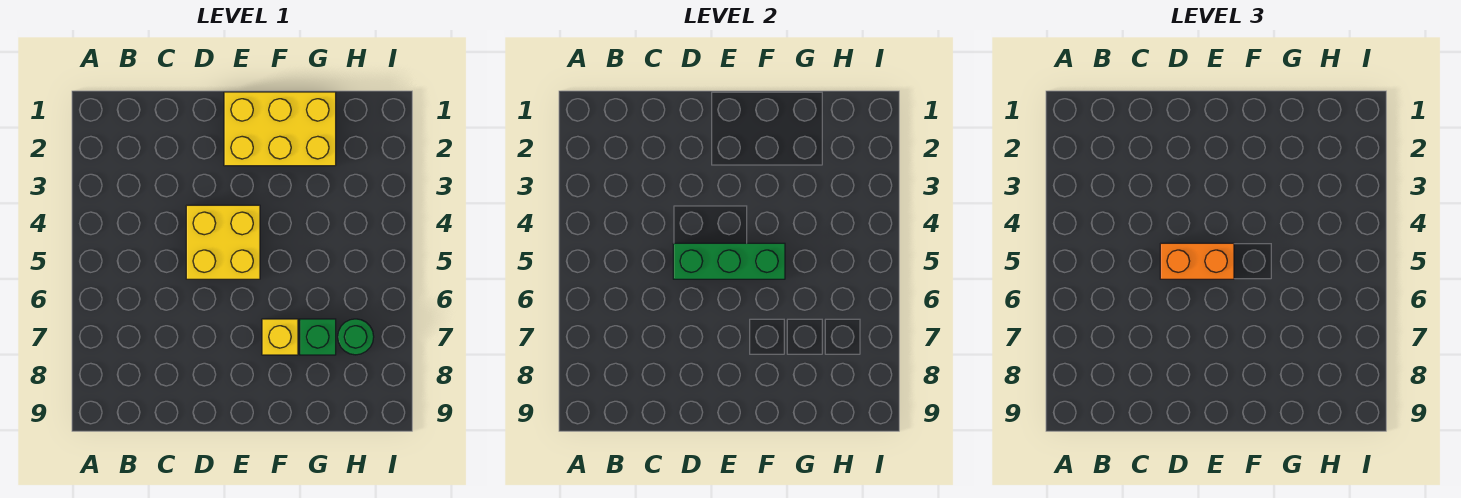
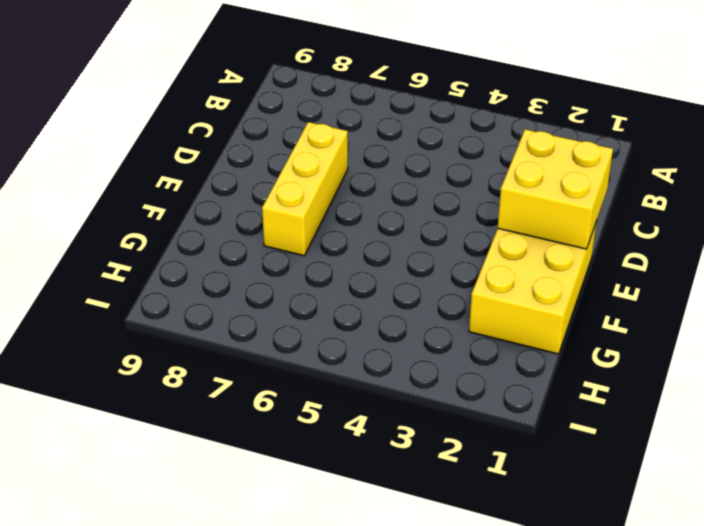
yellow brick D1:E2 level 2 -> yellow brick D4:E5 level 1
yellow brick D7:F7 level 1 -> yellow brick F7 level 1
none -> green brick G7 level 1
none -> green round brick H7 level 1

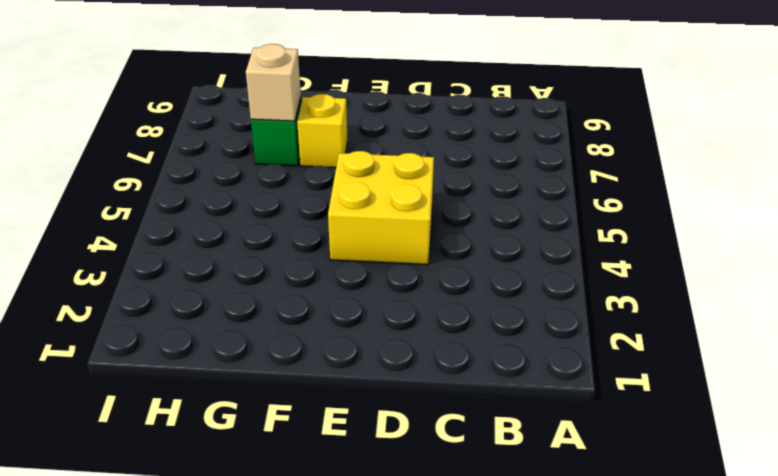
tan brick G7 level 2 -> none
none -> yellow brick E1:G2 level 1
none -> green round brick H7 level 1

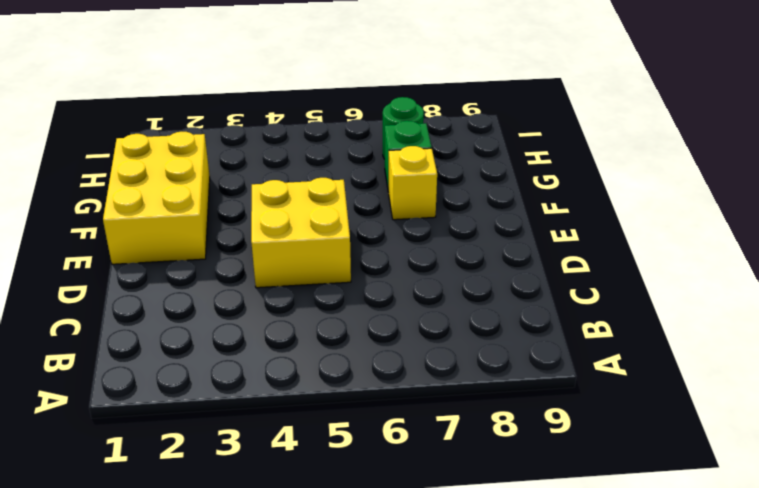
none -> green brick D5:F5 level 2
none -> orange brick D5:E5 level 3

